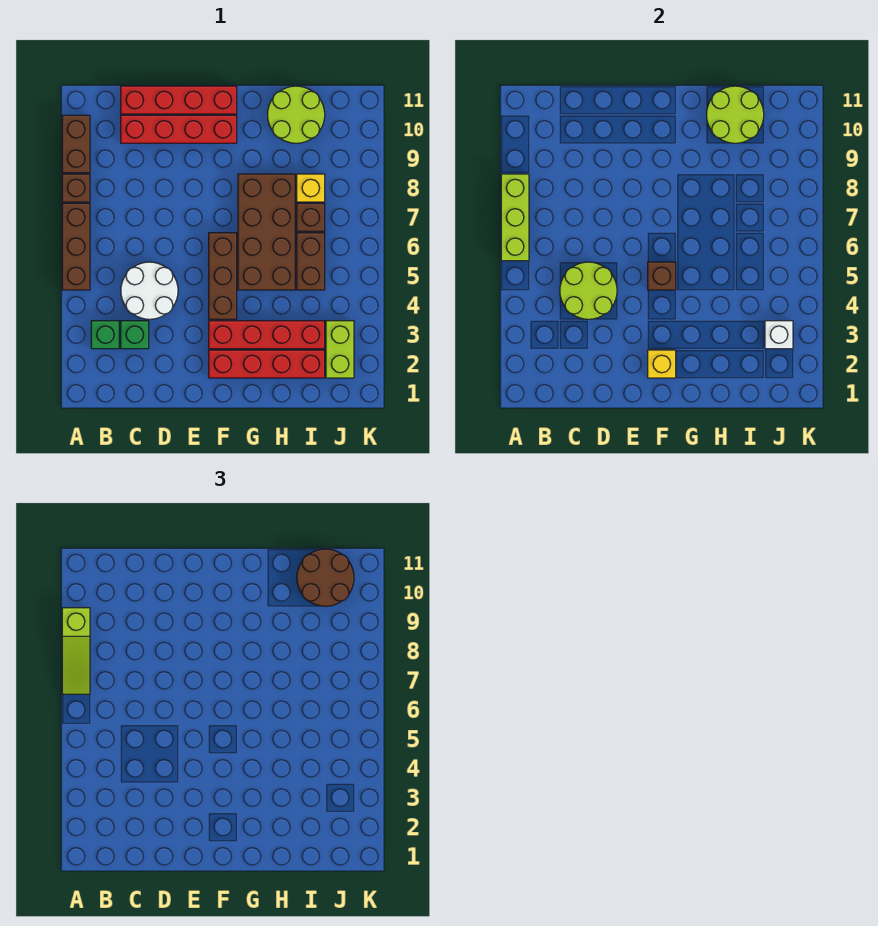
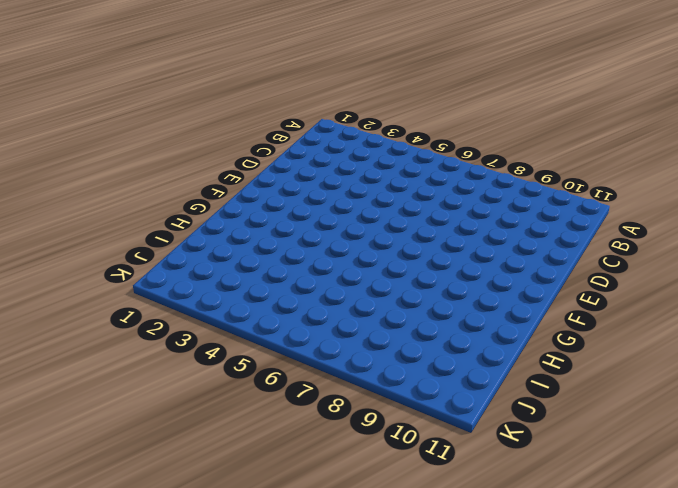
none -> brown brick A5:A7 level 1
none -> brown brick A8 level 1
none -> brown brick A9:A10 level 1

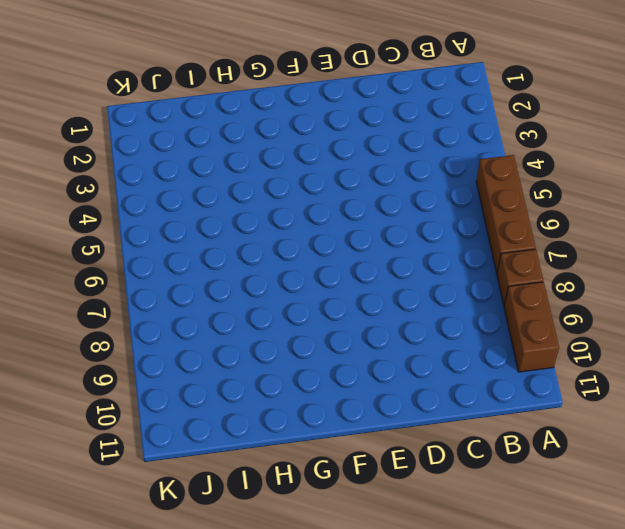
none -> green brick B3 level 1
none -> green brick C3 level 1
none -> white round brick C4:D5 level 1

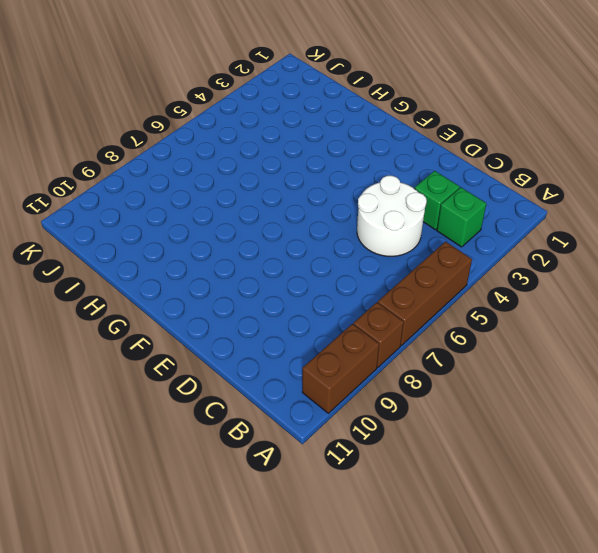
none -> red brick C10:F10 level 1
none -> red brick C11:F11 level 1
none -> red brick F2:I2 level 1

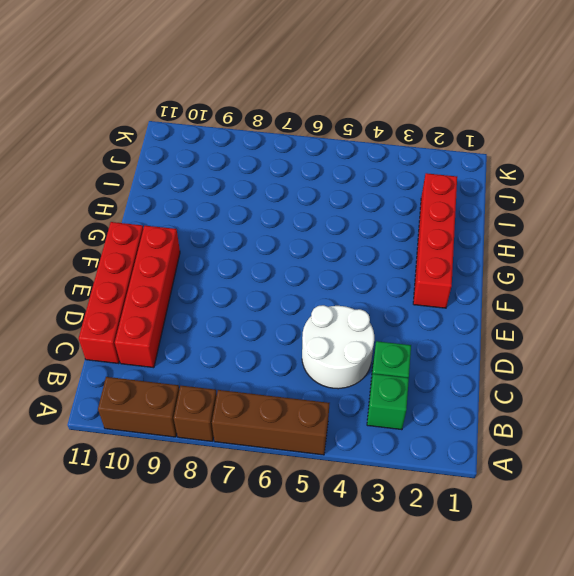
none -> red brick F3:I3 level 1
none -> brown brick F4:F6 level 1
none -> brown brick G5:H8 level 1

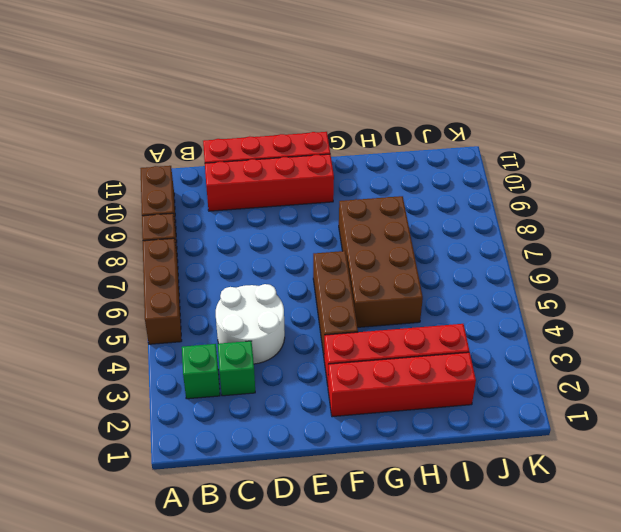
none -> lime round brick H10:I11 level 1
none -> brown brick I5:I6 level 1
none -> brown brick I7 level 1

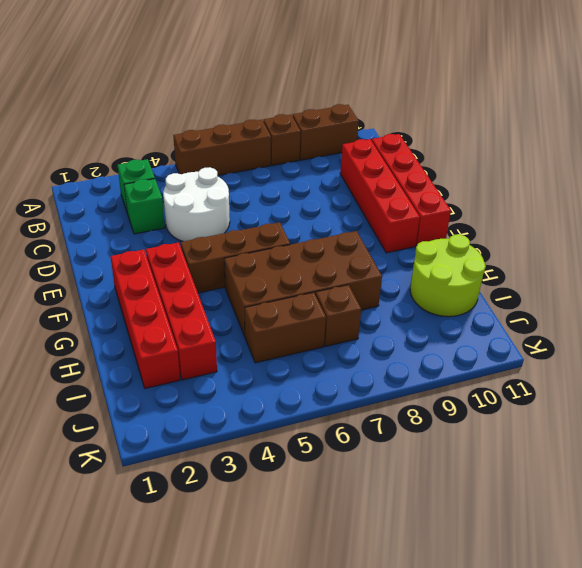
none -> yellow brick I8 level 1
none -> lime brick J2:J3 level 1
none -> lime brick A6:A8 level 2

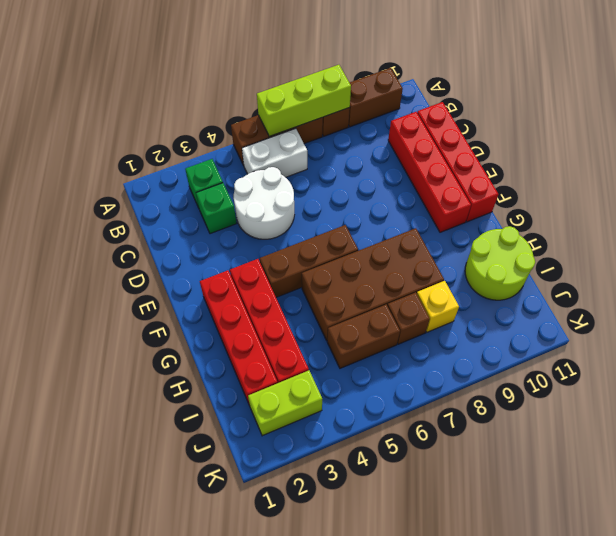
white brick B5:B6 level 1 -> none
none -> lime round brick C4:D5 level 2
none -> yellow brick F2 level 2
none -> brown brick F5 level 2

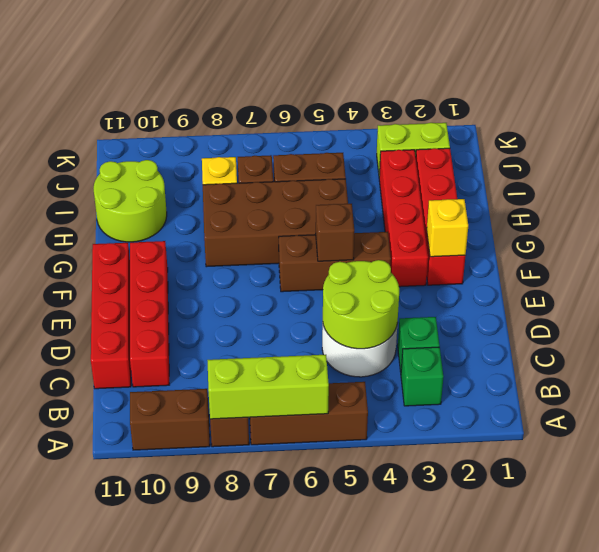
none -> lime round brick H10:I11 level 2
none -> white brick J3 level 2
none -> lime slope A7:A9 level 3 top 9

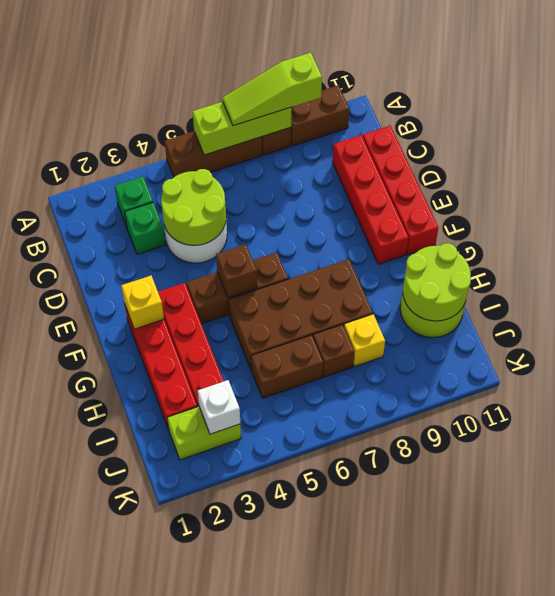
none -> brown round brick I10:J11 level 3

